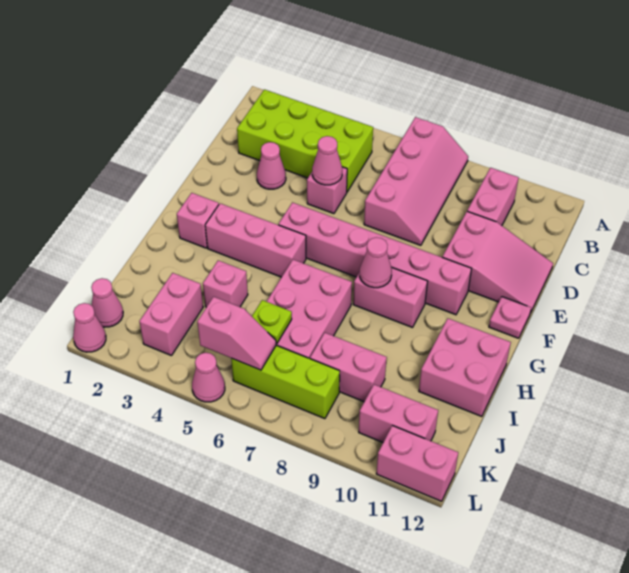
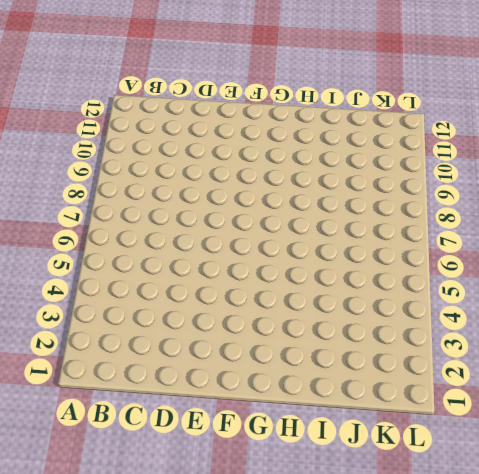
none -> pink slope A7:D8 level 1 top 7
none -> lime brick B2:C5 level 1
none -> pink brick B10:C10 level 1

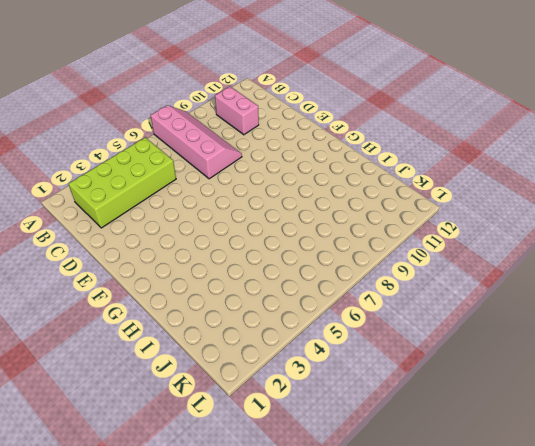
none -> pink cone D3 level 1
none -> pink brick D5 level 1
none -> pink slope D10:E12 level 1 top 10

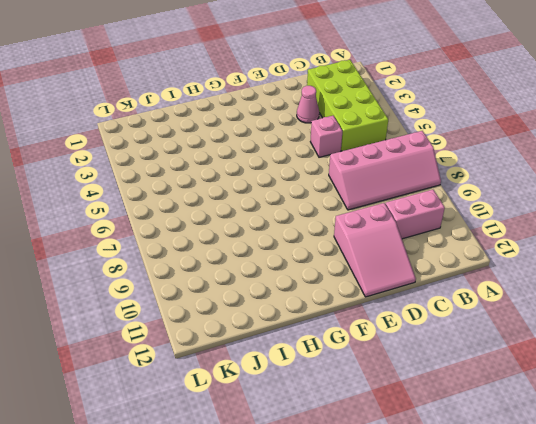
none -> pink brick F5:F10 level 1
none -> pink plate F12 level 1
none -> pink brick G2 level 1

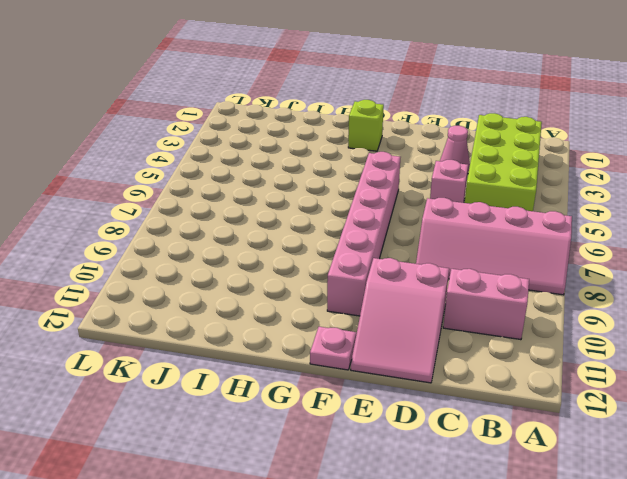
lime brick G2 level 1 -> pink brick G2 level 1
none -> pink brick G3:G5 level 1
none -> pink brick G8:G9 level 1
none -> pink brick H6:J7 level 1

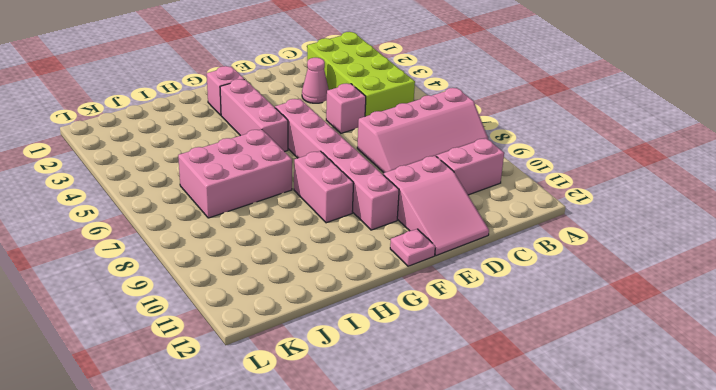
none -> pink brick H11:I12 level 1
none -> pink brick I4 level 1
none -> pink brick J3:K3 level 1

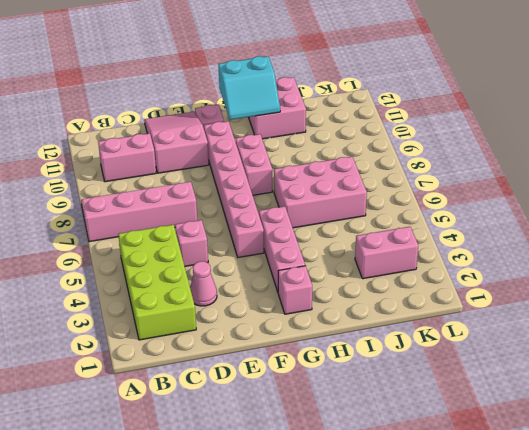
cyan slope G11:H12 level 2 top 12 -> none
none -> pink brick I4 level 1
none -> pink brick J8:J9 level 1
none -> pink cone K1 level 1

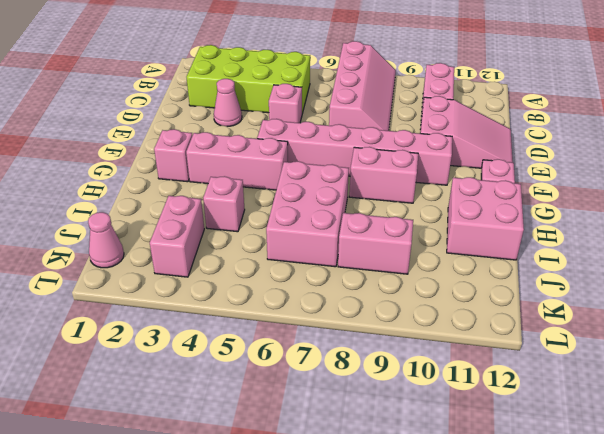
none -> lime brick K6:K8 level 1
none -> pink brick K10:K11 level 1
none -> pink cone L1 level 1

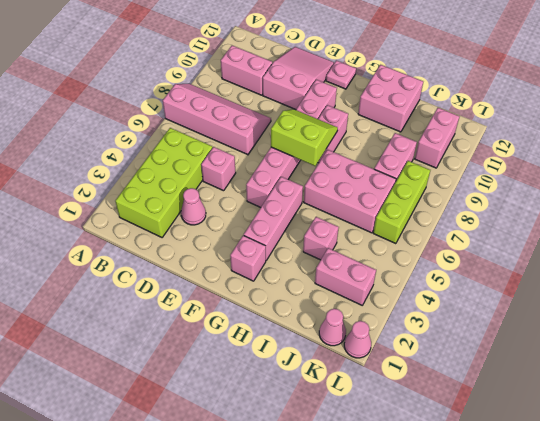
lime slope F7:G8 level 2 top 7 -> pink cone G8 level 2
none -> pink cone L5 level 1
none -> pink brick L11:L12 level 1
none -> pink cone D5 level 2

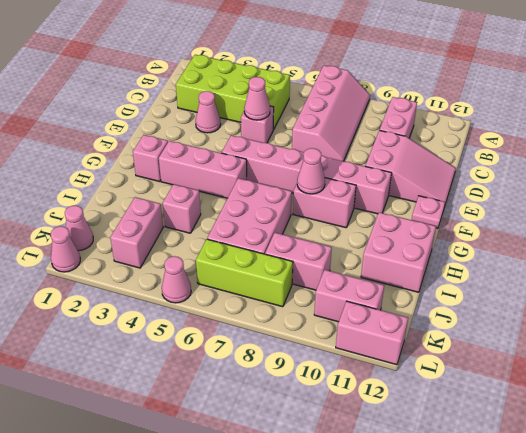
none -> lime plate J6 level 2
none -> pink slope K5:K6 level 2 top 5

